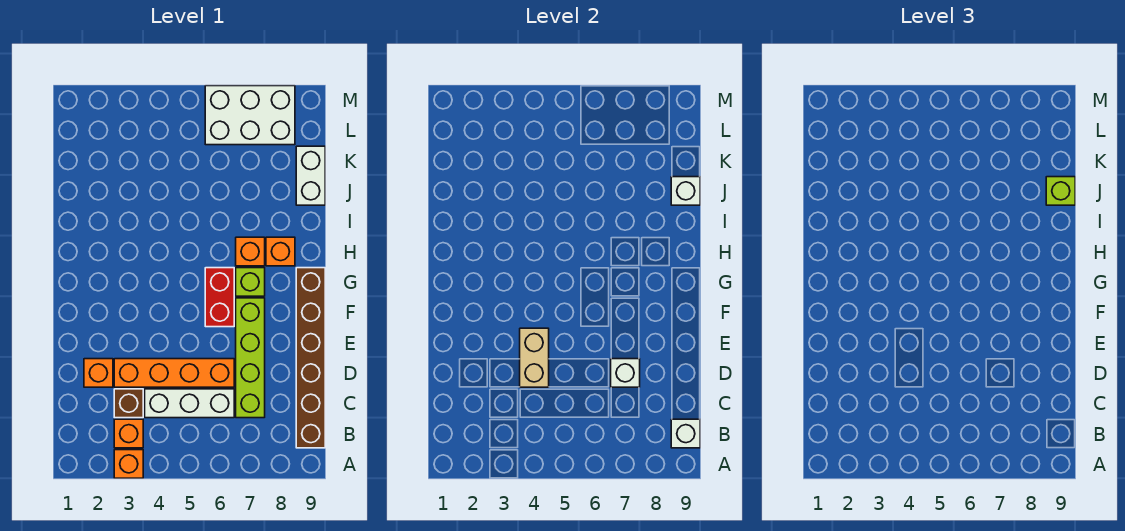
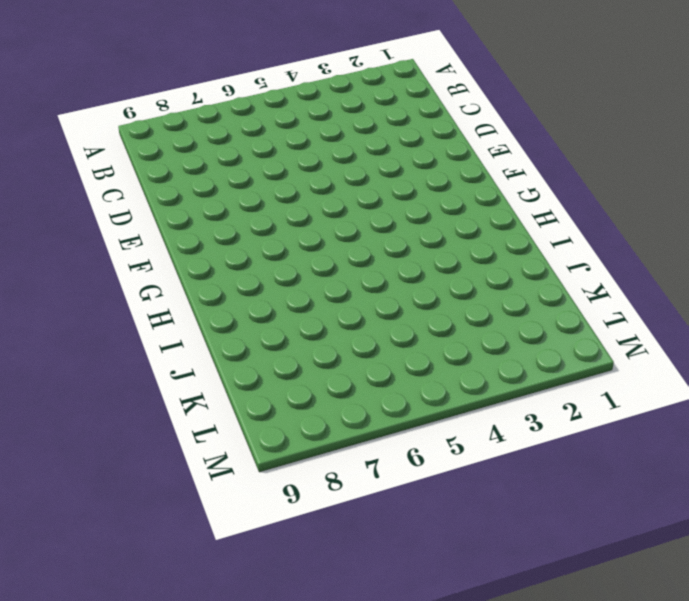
none -> orange brick A3 level 1
none -> orange brick B3 level 1
none -> brown brick B9:G9 level 1

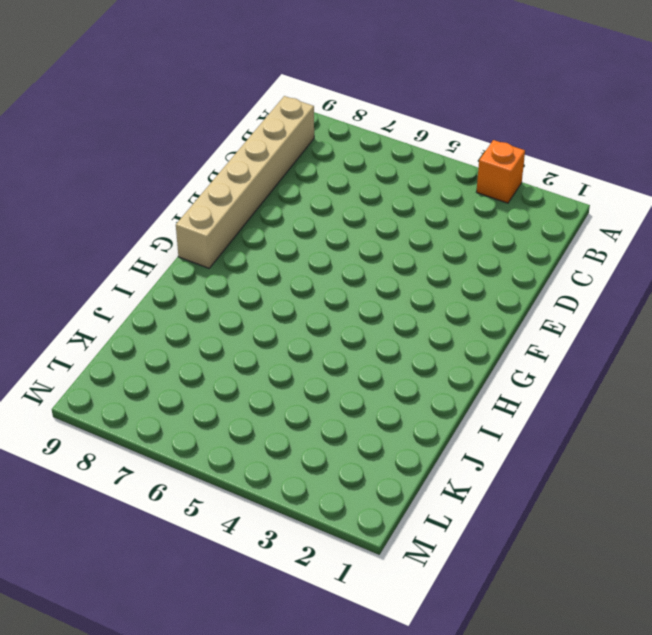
tan brick B9:G9 level 1 -> brown brick B9:G9 level 1
none -> orange brick B3 level 1
none -> brown brick C3 level 1
none -> white brick C4:C6 level 1

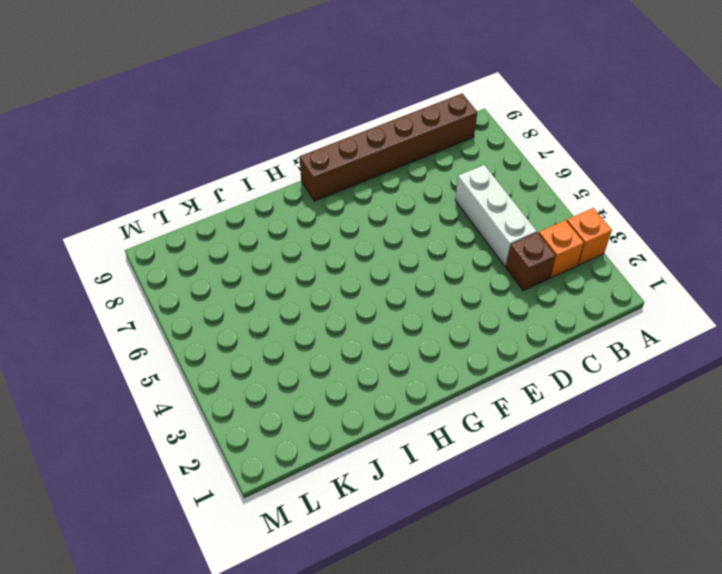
none -> lime brick C7:F7 level 1
none -> orange brick D2 level 1
none -> orange brick D3:D6 level 1

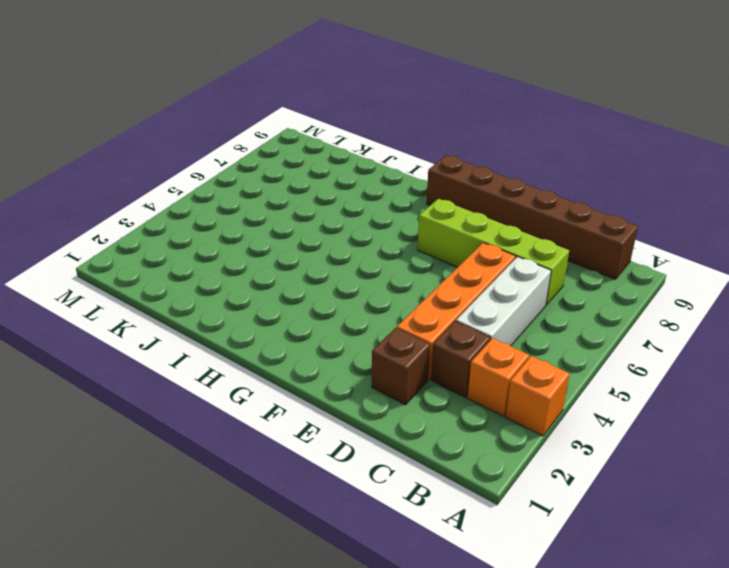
brown brick D2 level 1 -> orange brick D2 level 1
none -> red brick F6:G6 level 1
none -> lime brick G7 level 1
none -> orange brick H7 level 1

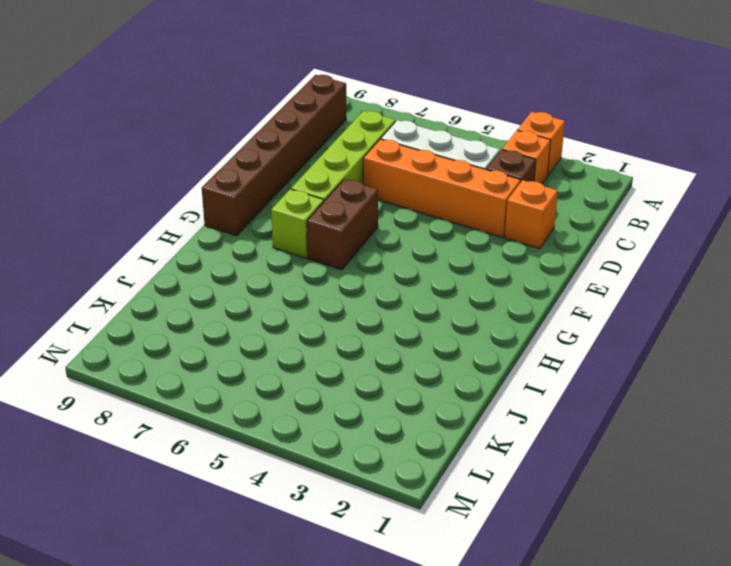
brown brick F6:G6 level 1 -> red brick F6:G6 level 1
none -> orange brick H7 level 1
none -> orange brick H8 level 1
none -> white brick J9:K9 level 1

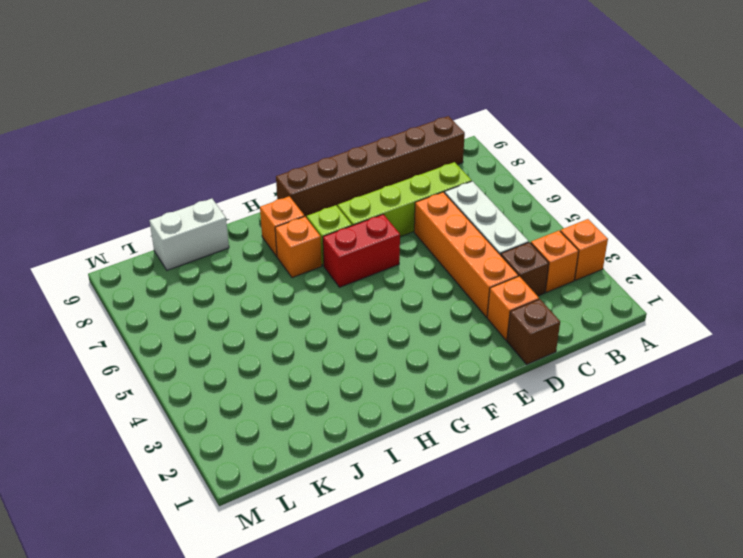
brown brick D1 level 1 -> none
none -> white brick L6:M8 level 1
none -> white brick B9 level 2
none -> tan brick D4:E4 level 2

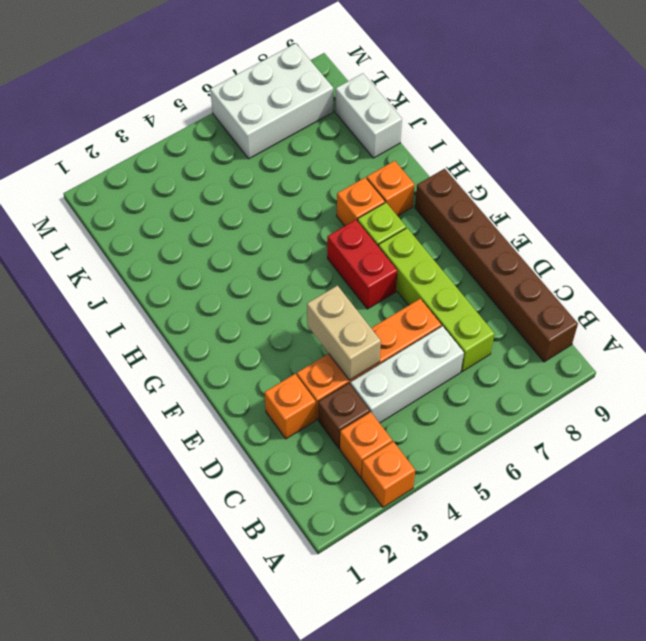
none -> white brick B9 level 2
none -> white brick D7 level 2
none -> white brick J9 level 2

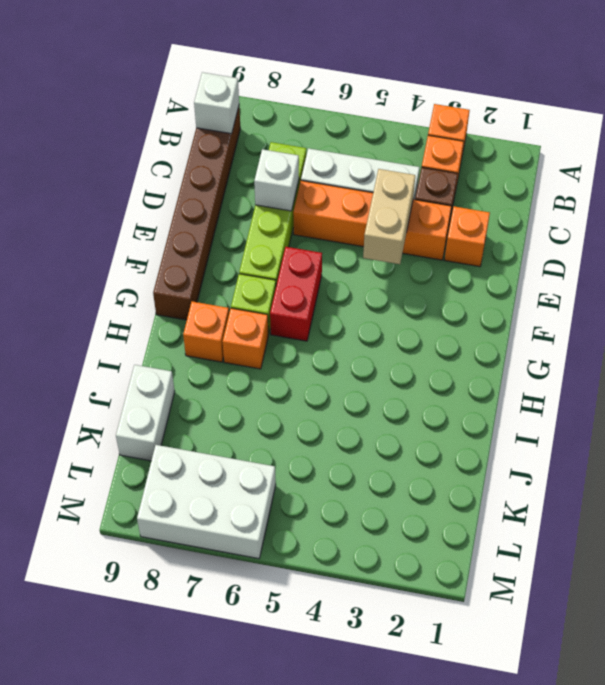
none -> white brick J9 level 2
none -> lime brick J9 level 3

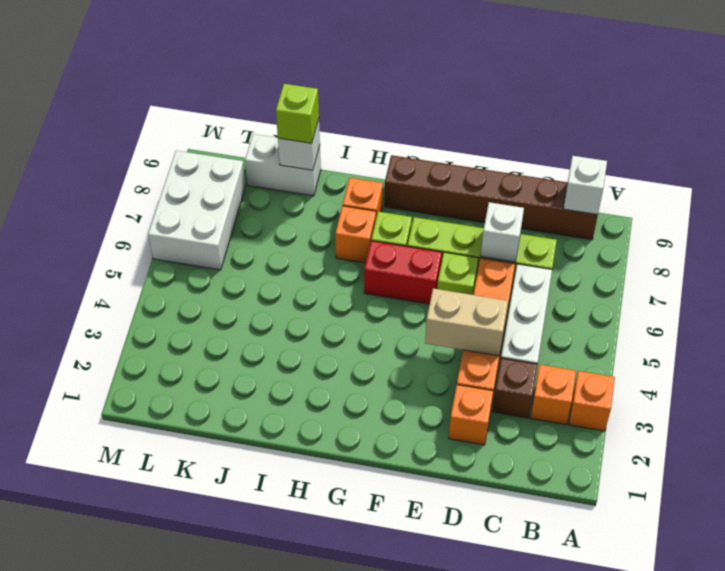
lime brick E6 level 1 -> none

